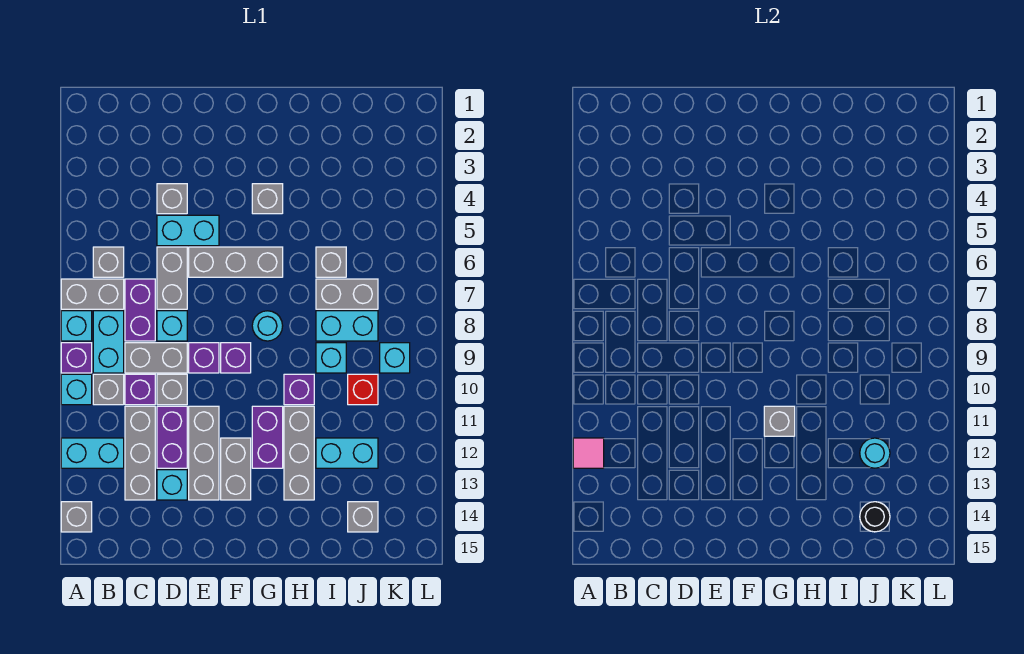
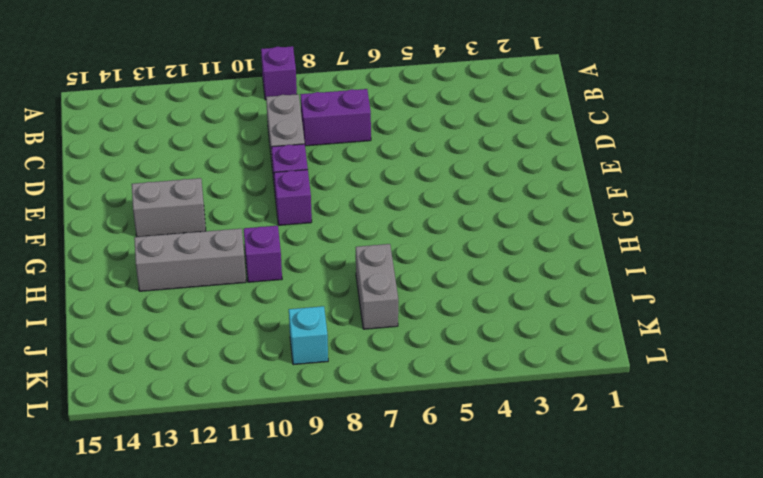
none -> grey brick A7:B7 level 1
none -> cyan brick A8 level 1
none -> cyan brick A10 level 1
none -> cyan brick A12:B12 level 1

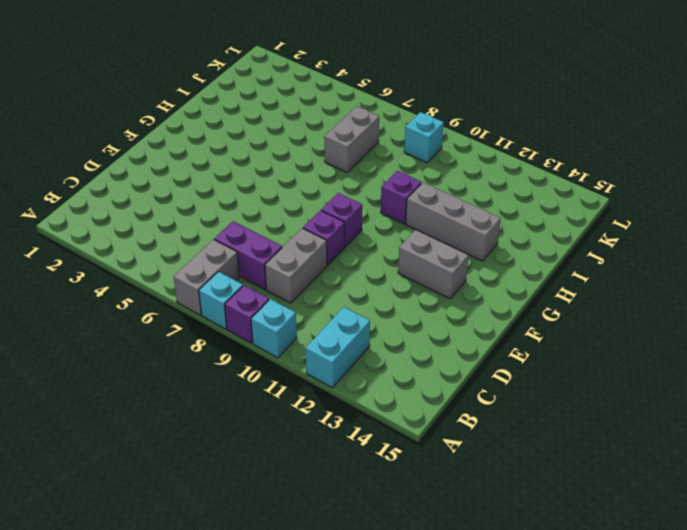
none -> grey brick A14 level 1
none -> grey brick B6 level 1
none -> cyan brick B8:B9 level 1
none -> grey brick B10 level 1

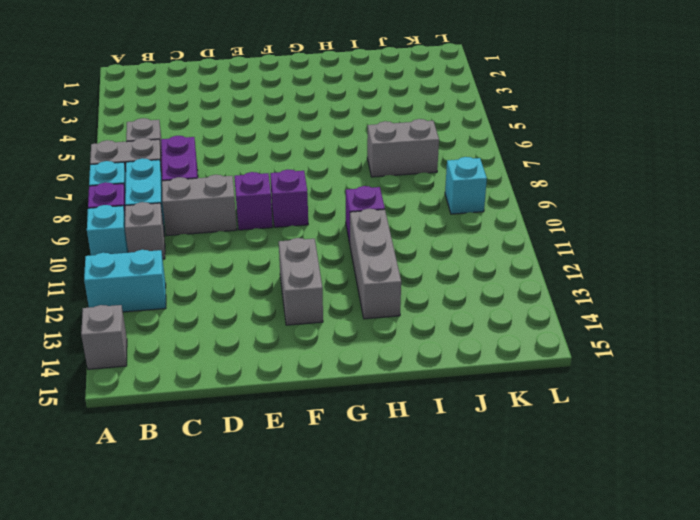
none -> purple brick C10 level 1
none -> grey brick C11:C13 level 1
none -> grey brick D4 level 1
none -> cyan brick D5:E5 level 1

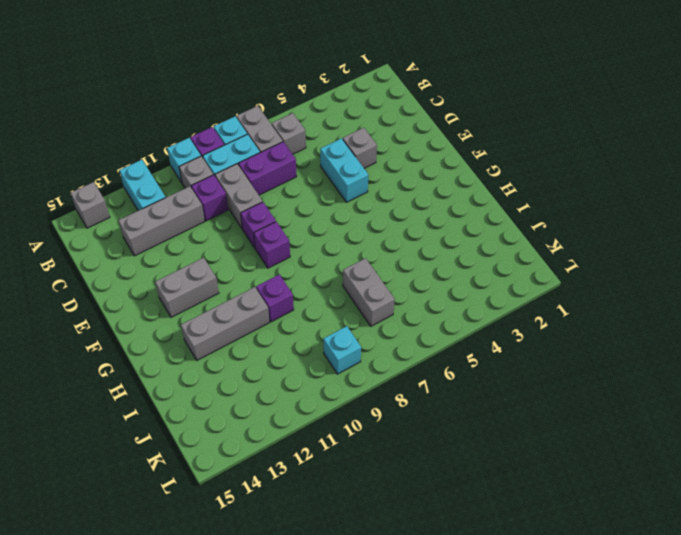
none -> grey brick D6:D7 level 1
none -> cyan brick D8 level 1
none -> grey brick D10 level 1
none -> purple brick D11:D12 level 1

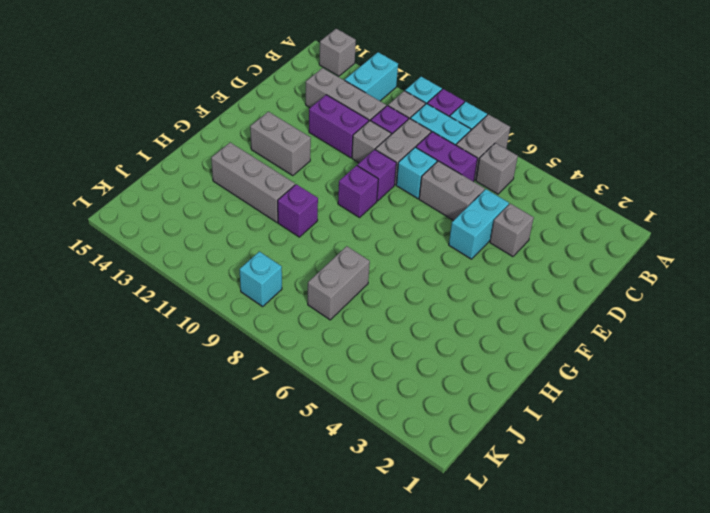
none -> cyan brick D13 level 1
none -> grey brick E6:G6 level 1
none -> grey brick E11:E13 level 1
none -> grey brick G4 level 1

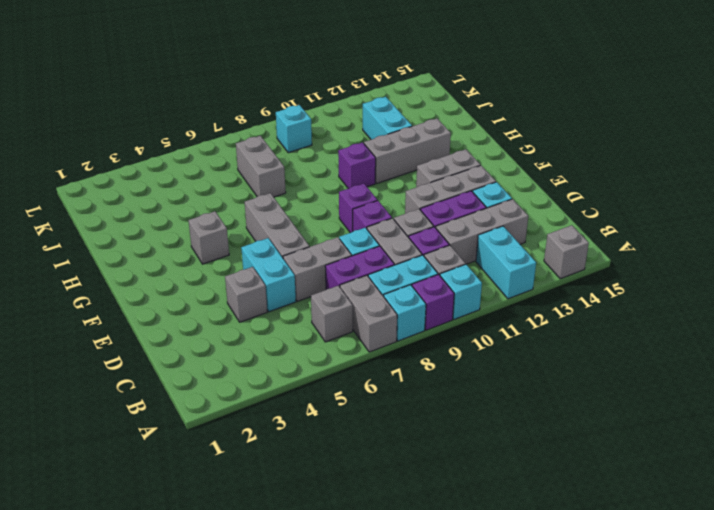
none -> cyan round brick G8 level 1
none -> purple brick G11:G12 level 1
none -> grey brick I6 level 1
none -> cyan brick I8:J8 level 1

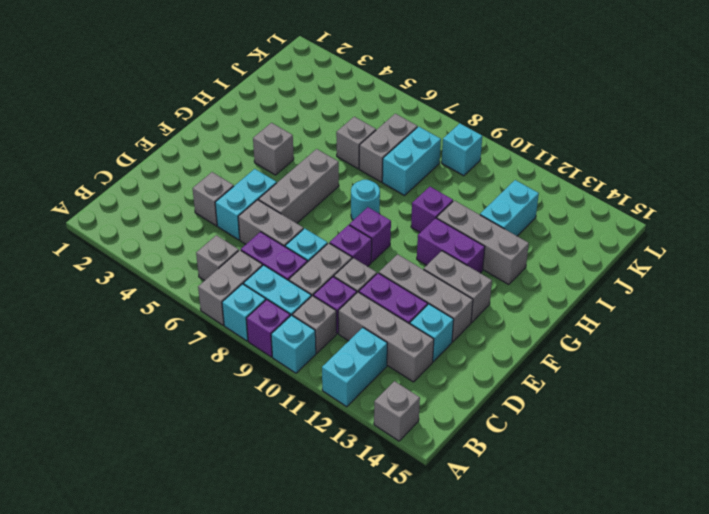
none -> cyan brick I9 level 1
none -> red brick J10 level 1
none -> grey brick J14 level 1
none -> pink tile A12 level 2

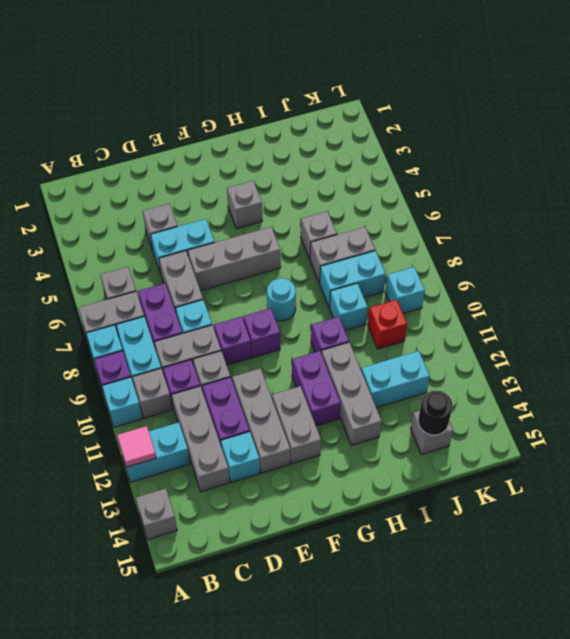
none -> grey brick G11 level 2
none -> cyan round brick J12 level 2

